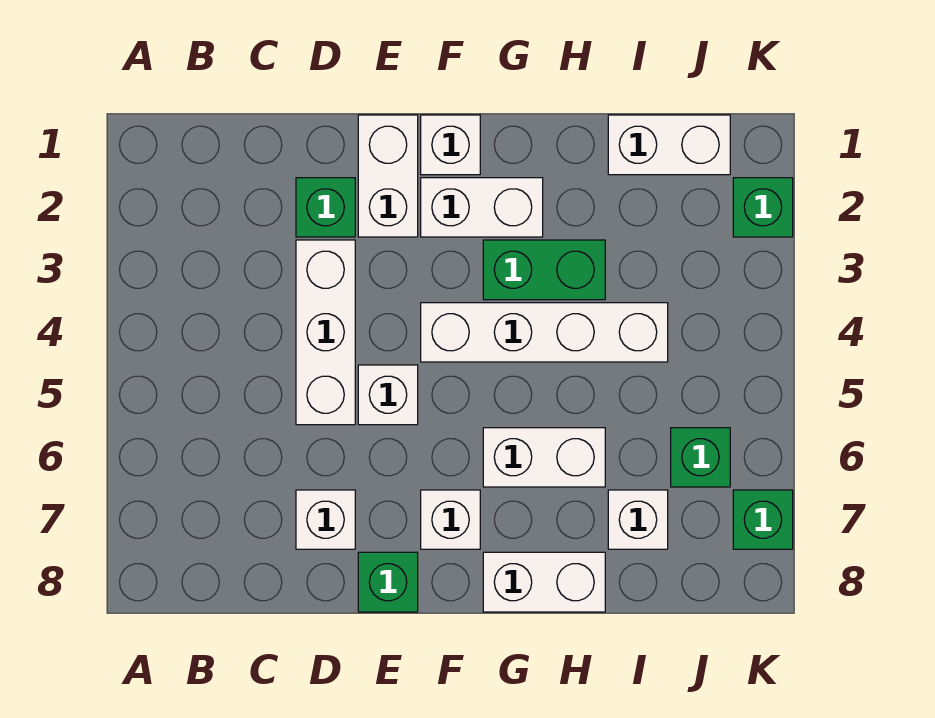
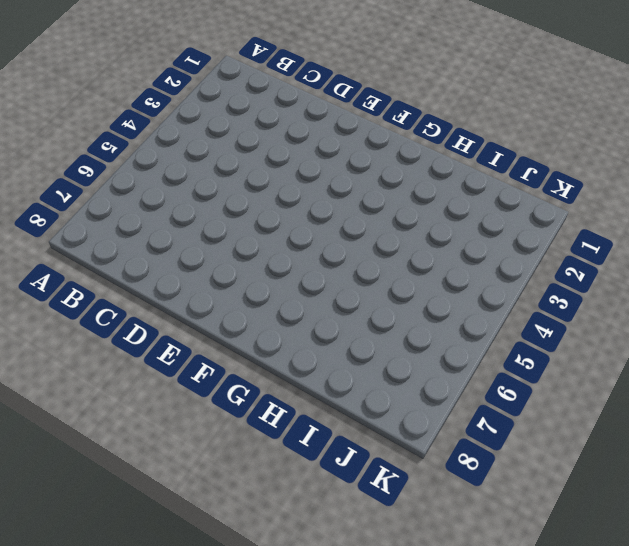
none -> green brick D2 level 1
none -> white brick D3:D5 level 1
none -> white brick D7 level 1

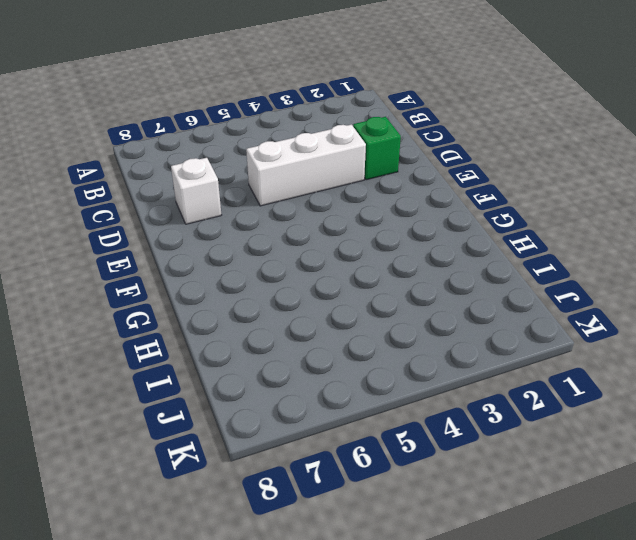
none -> white brick E1:E2 level 1
none -> white brick E5 level 1
none -> green brick E8 level 1

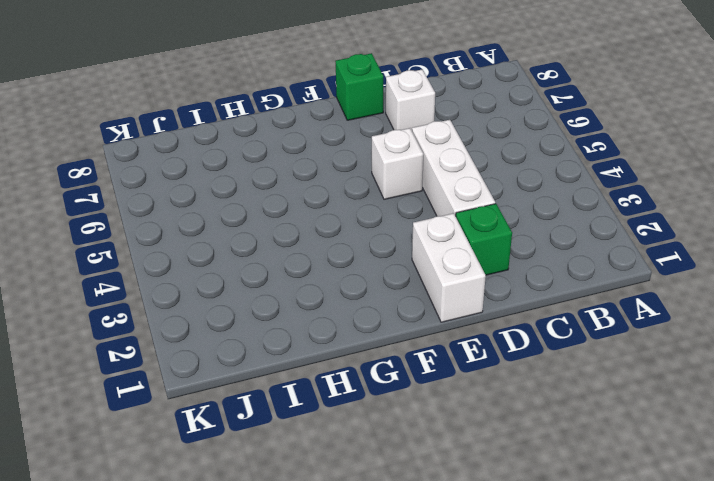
none -> white brick F1 level 1
none -> white brick F2:G2 level 1
none -> white brick F4:I4 level 1

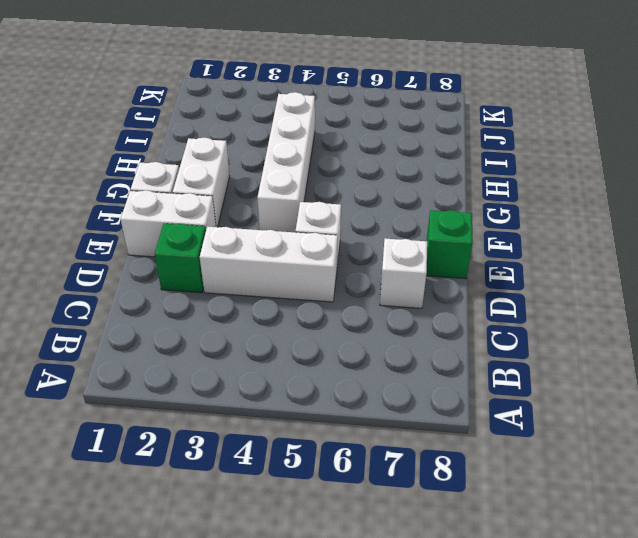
none -> white brick F7 level 1
none -> green brick G3:H3 level 1
none -> white brick G6:H6 level 1

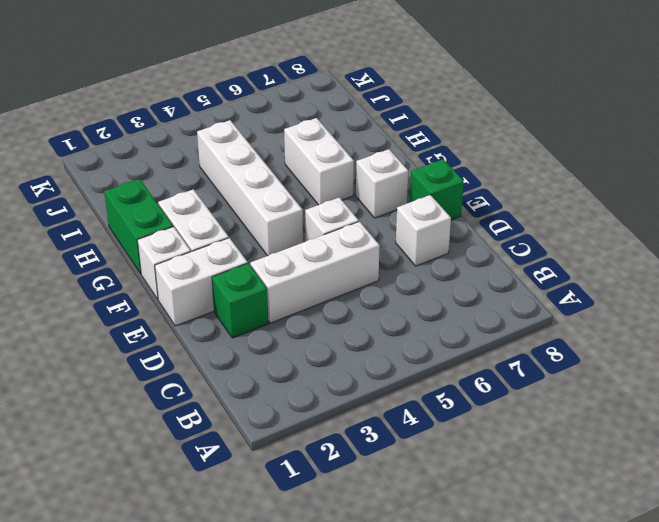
green brick G1:H1 level 1 -> green brick G3:H3 level 1
none -> white brick G8:H8 level 1
none -> white brick I1:J1 level 1
none -> white brick I7 level 1

